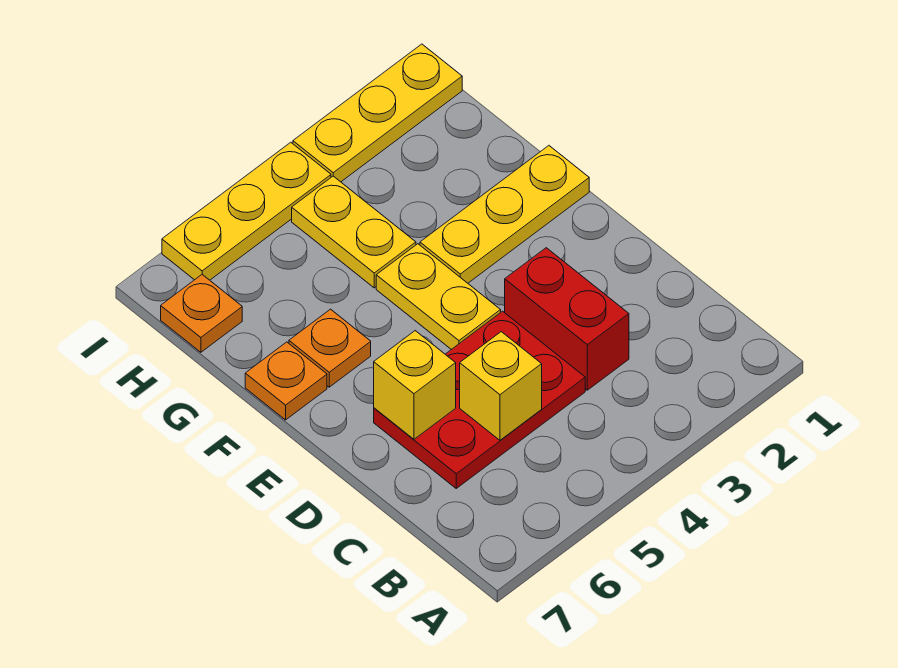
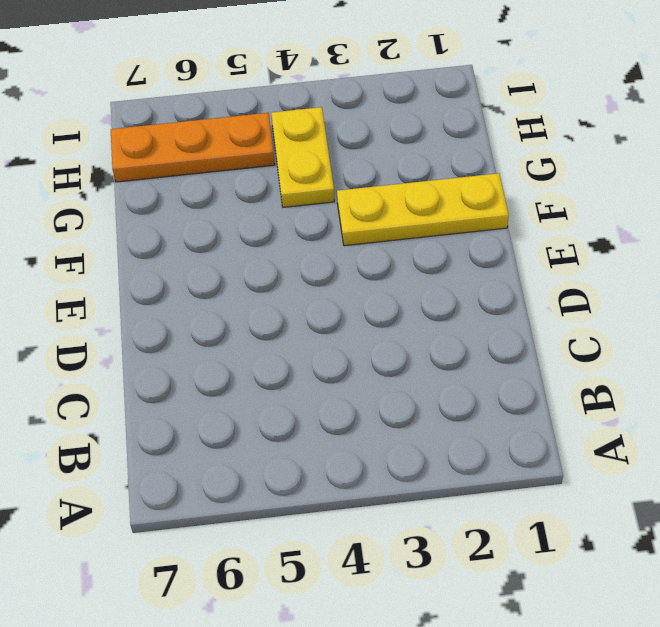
orange plate H5:H7 level 1 -> orange plate H7 level 1
none -> red brick C3:D3 level 1
none -> red plate C4:D6 level 1
none -> yellow plate E4:F4 level 1

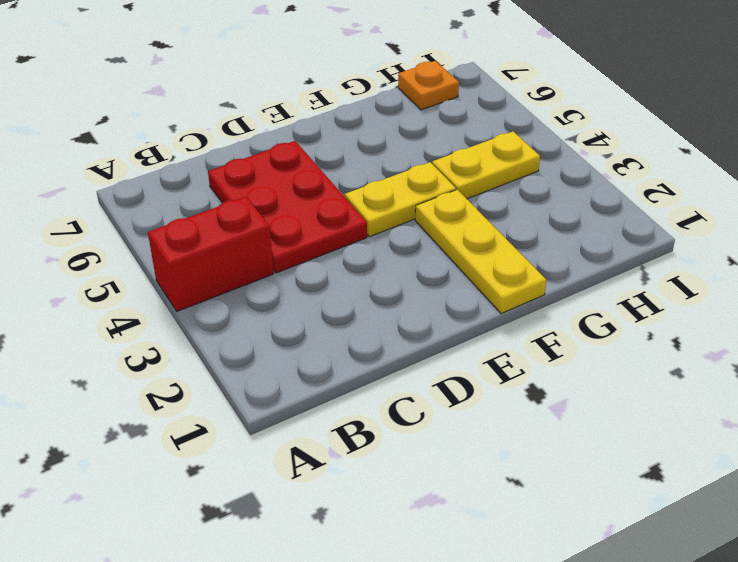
red brick A4:B4 level 1 -> red brick C3:D3 level 1
none -> orange plate F6 level 1
none -> orange plate F7 level 1
none -> yellow plate I1:I3 level 1

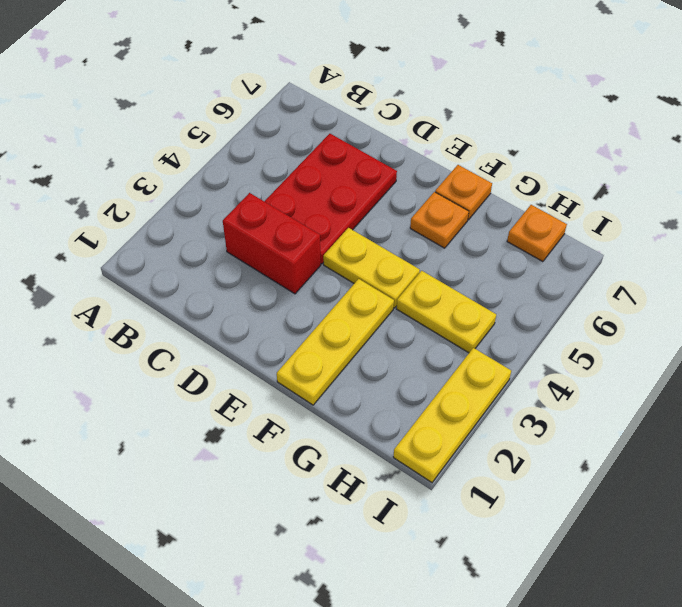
none -> yellow plate I4:I6 level 1
none -> yellow brick C5 level 2
none -> yellow brick D6 level 2

